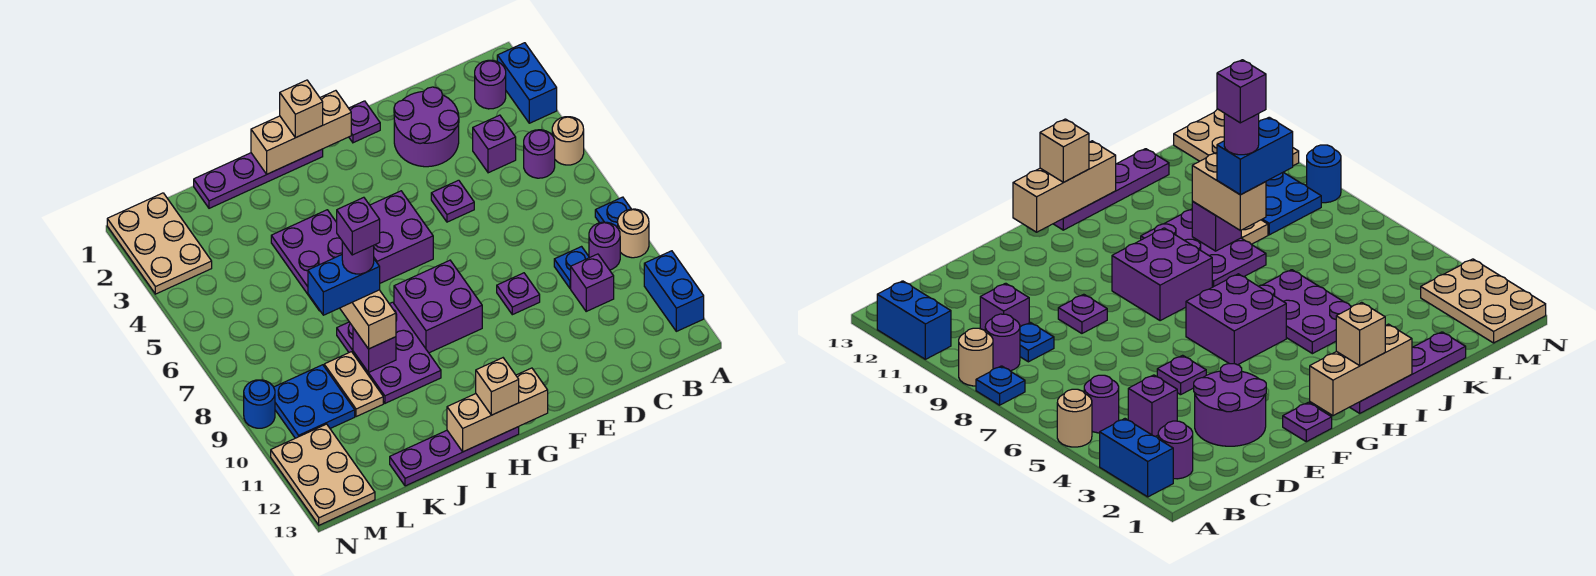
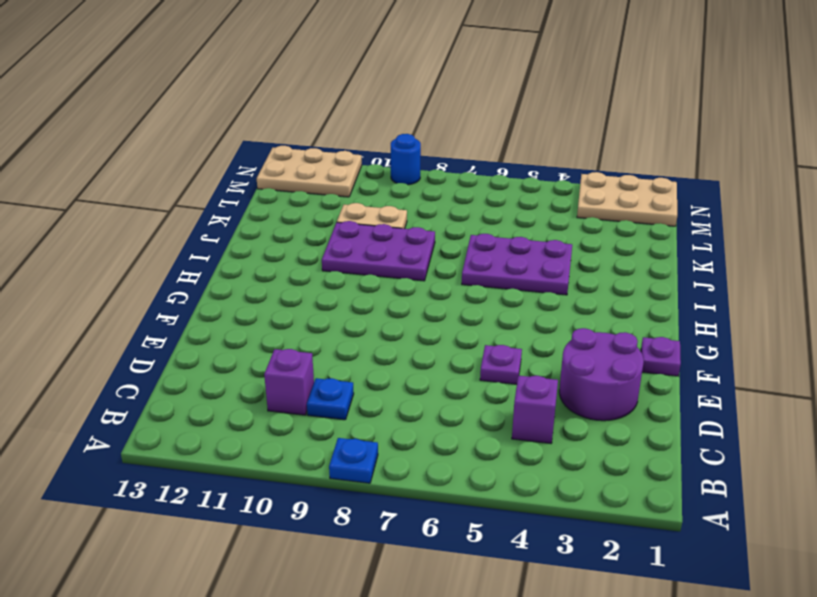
none -> blue brick A2:A3 level 1
none -> tan round brick A5 level 1
none -> tan round brick A9 level 1
none -> blue brick A11:A12 level 1

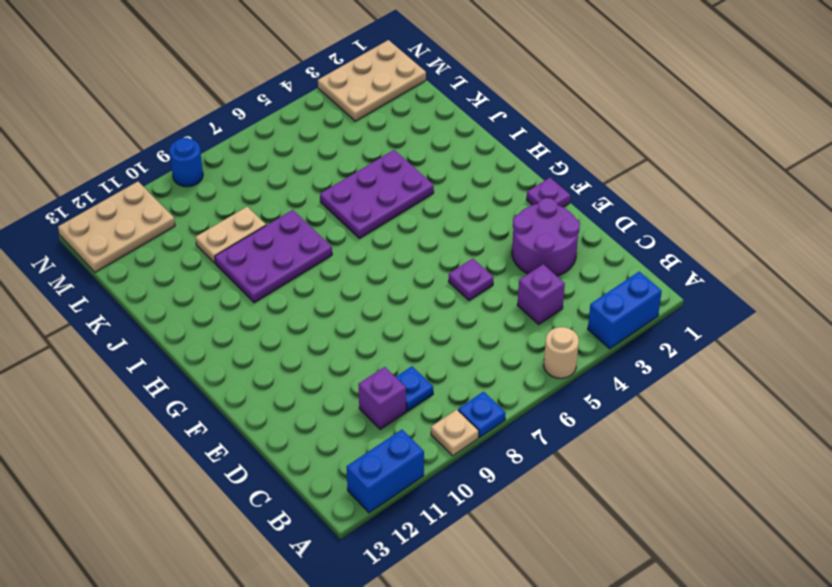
tan plate A9 level 1 -> tan round brick A9 level 1
none -> purple round brick B2 level 1
none -> purple round brick B5 level 1
none -> purple round brick B9 level 1
none -> purple plate E9 level 1

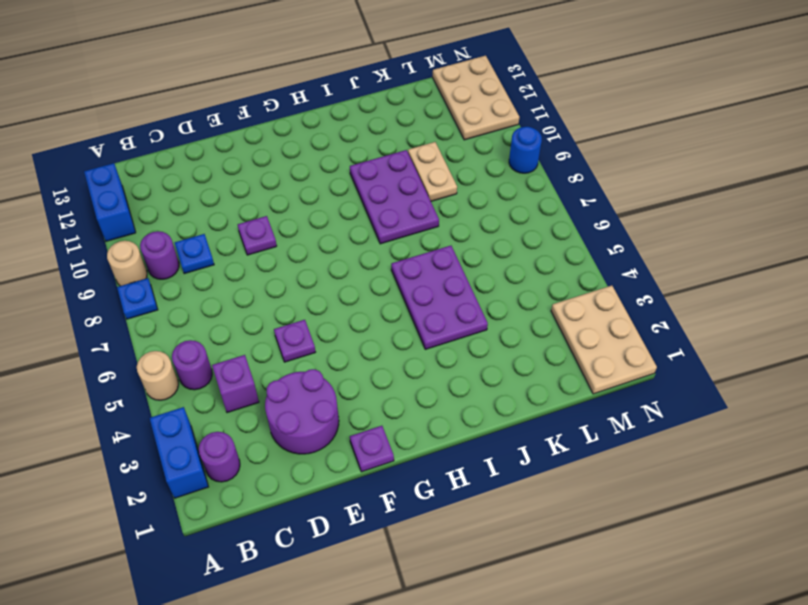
none -> purple brick C10 level 1
none -> purple brick G5:H6 level 1
none -> purple brick G8:H9 level 1
none -> purple plate H1:K1 level 1

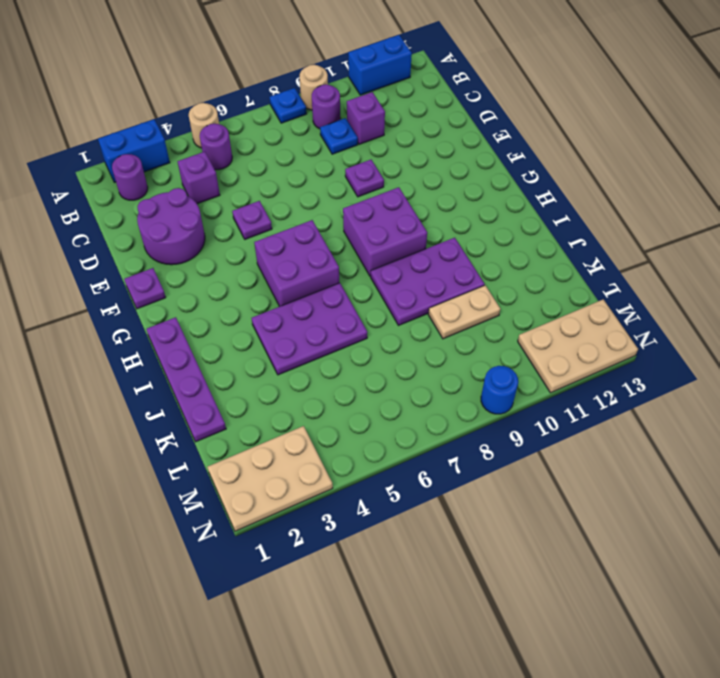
none -> purple plate H13:K13 level 1
none -> blue plate L9:M10 level 1
none -> tan brick G1:I1 level 2
none -> tan brick G13:I13 level 2

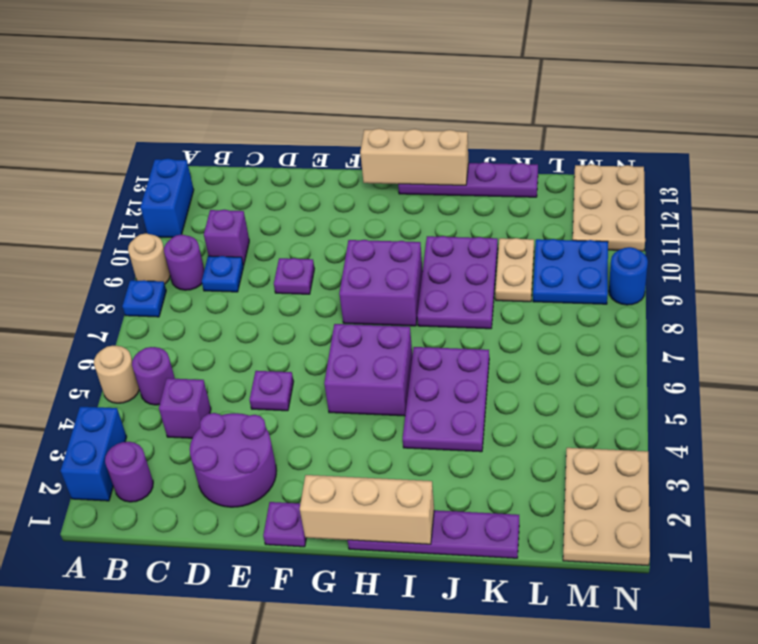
none -> purple brick J9 level 2
none -> tan brick H1 level 3
none -> tan brick H13 level 3
none -> tan brick J8:J9 level 3

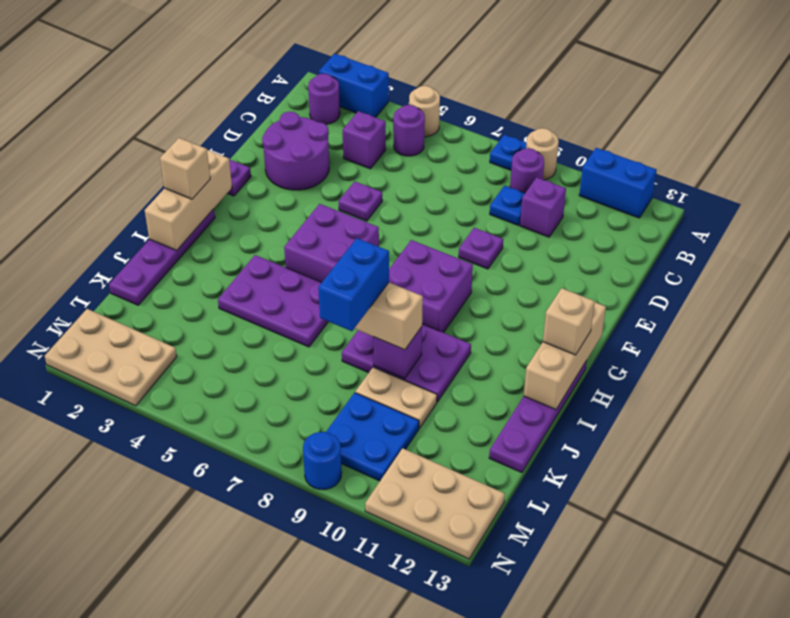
none -> purple round brick J8 level 5
none -> purple brick J8 level 6

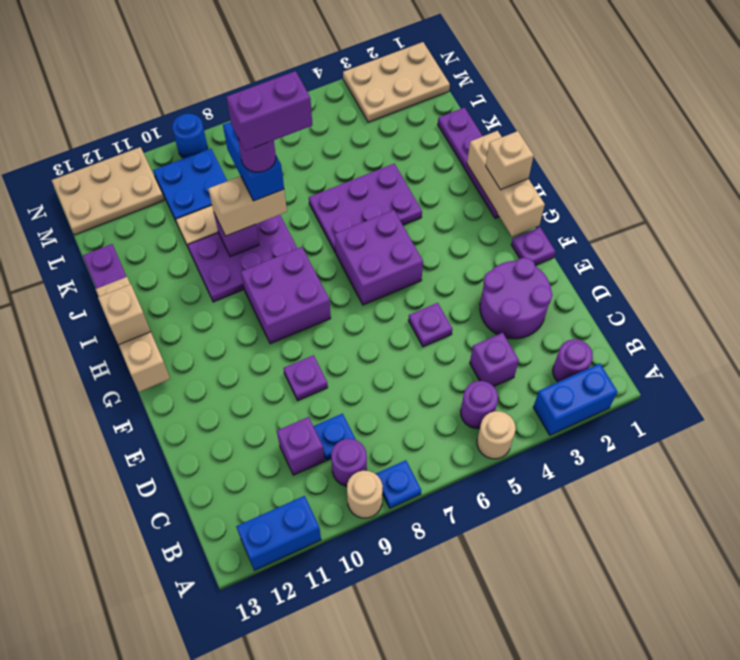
purple brick J7:J8 level 6 -> purple brick J8 level 6

